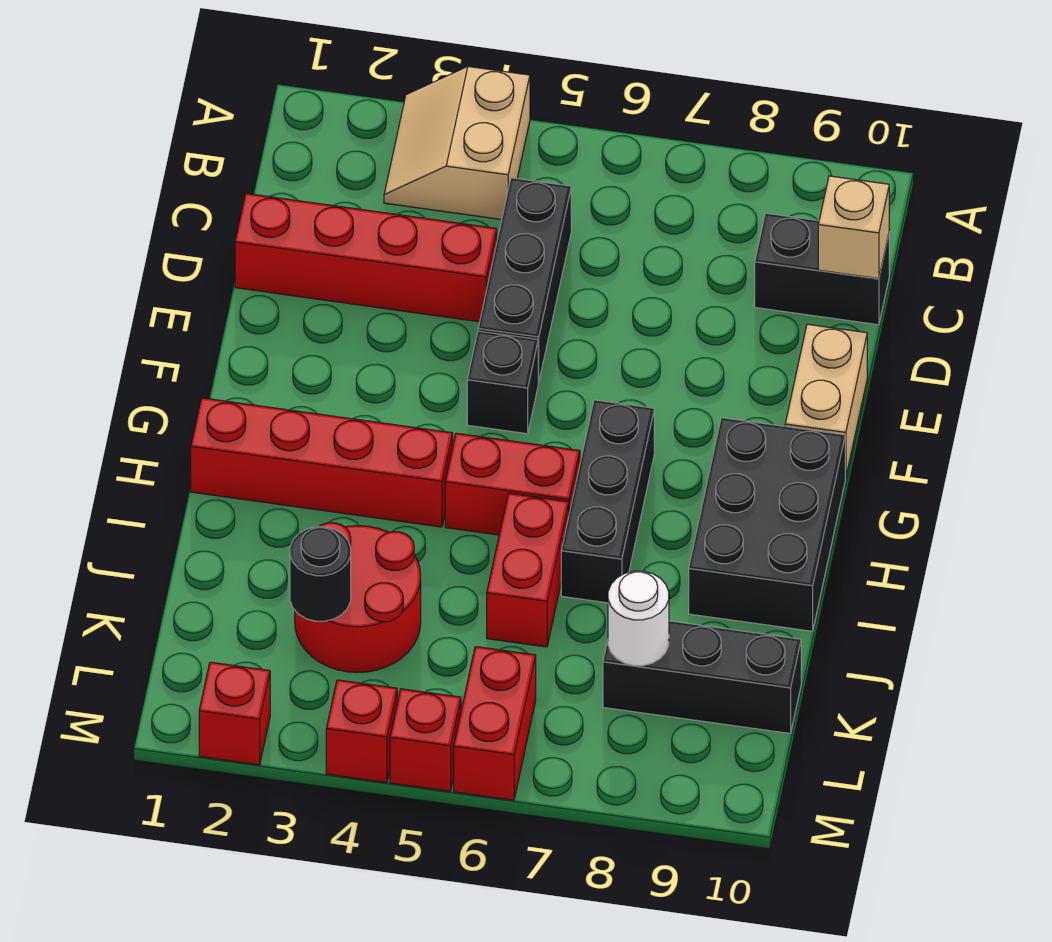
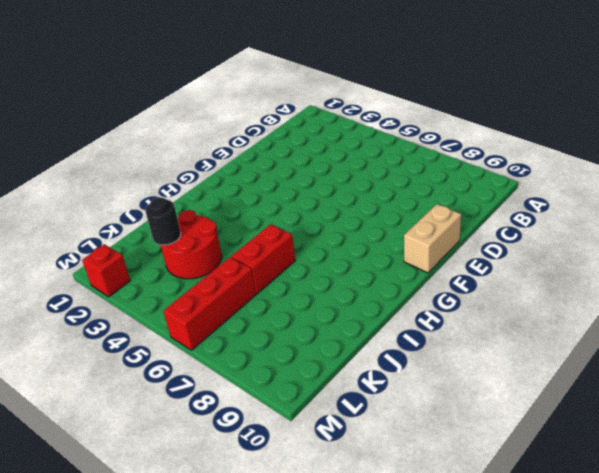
red brick K6:M6 level 1 -> red brick L6:M6 level 1
none -> tan slope A3:B4 level 1 top 4
none -> black brick C5:E5 level 1
none -> black brick C9:C10 level 1

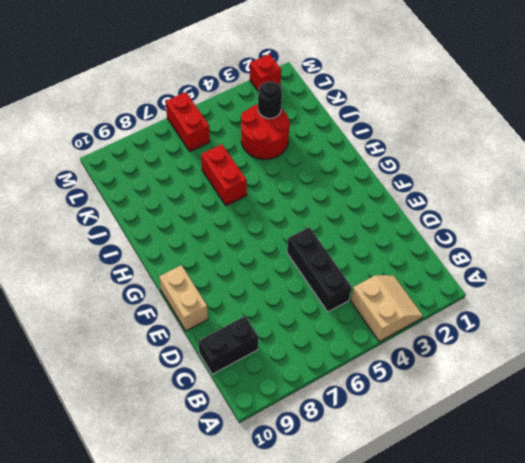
none -> red brick D1:D4 level 1
none -> black brick F5 level 1
none -> black brick G7:I7 level 1

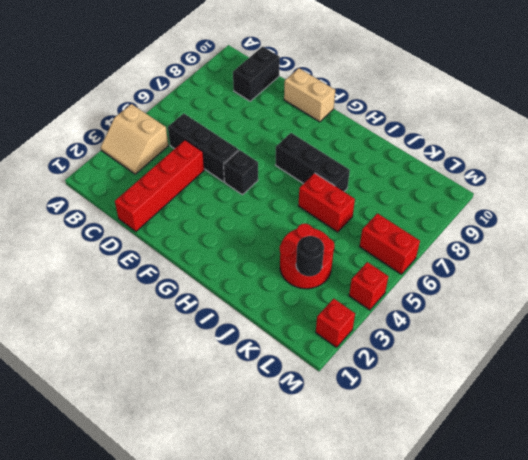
none -> black brick G9:I10 level 1
none -> red brick H1:H4 level 1
none -> red brick H5:H6 level 1

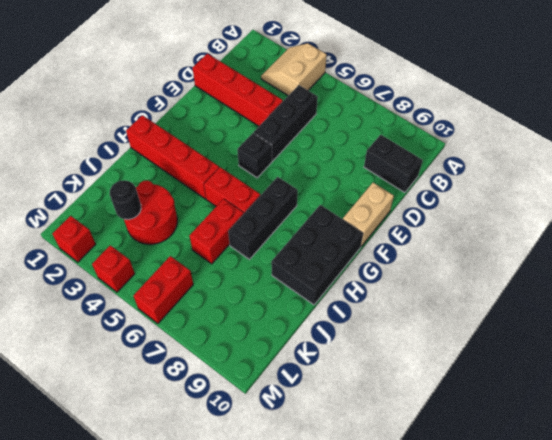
none -> black brick K8:K10 level 1
none -> red brick M5 level 1
none -> tan brick C10 level 2

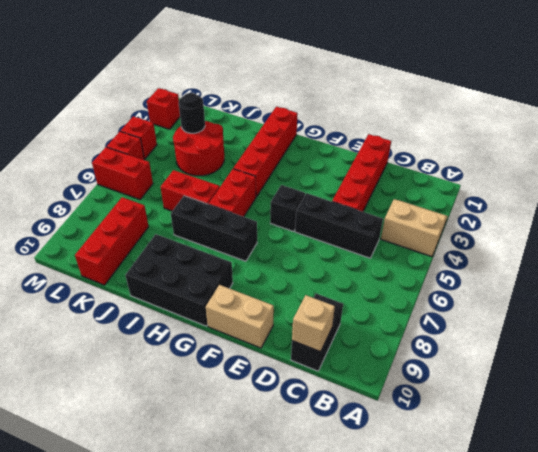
red brick K8:K10 level 1 -> black brick K8:K10 level 1
none -> white round brick K8 level 2

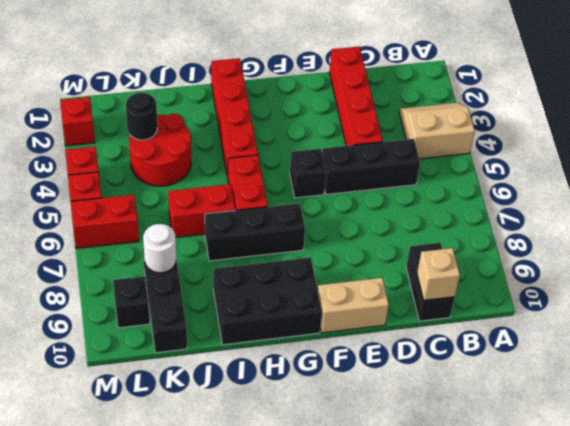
black brick L9 level 1 -> none

